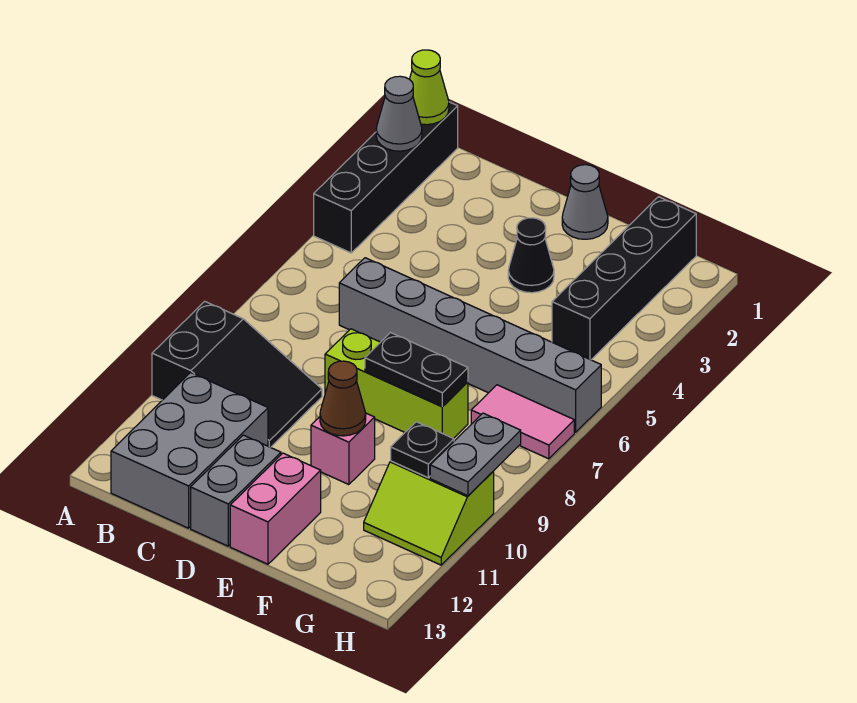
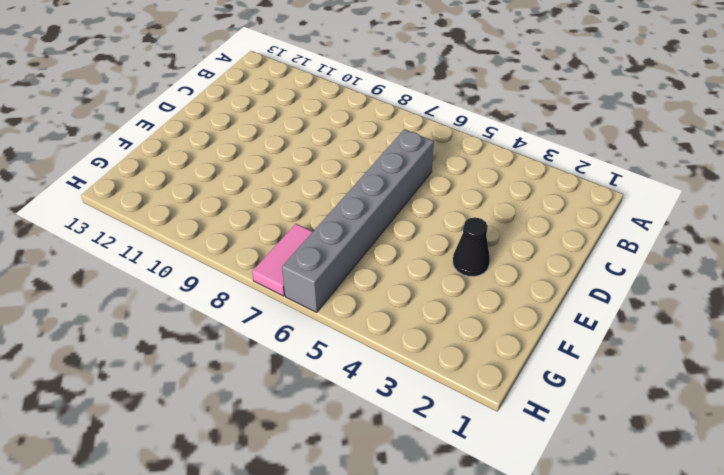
none -> black brick A1:A4 level 1
none -> black slope A9:C10 level 1 top A
none -> grey brick B11:C13 level 1

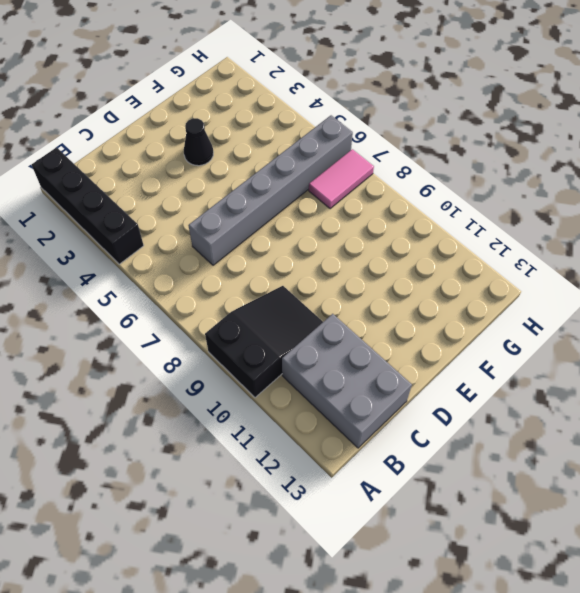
none -> lime brick D8:F8 level 1
none -> grey brick D12:D13 level 1
none -> grey cone E1 level 1

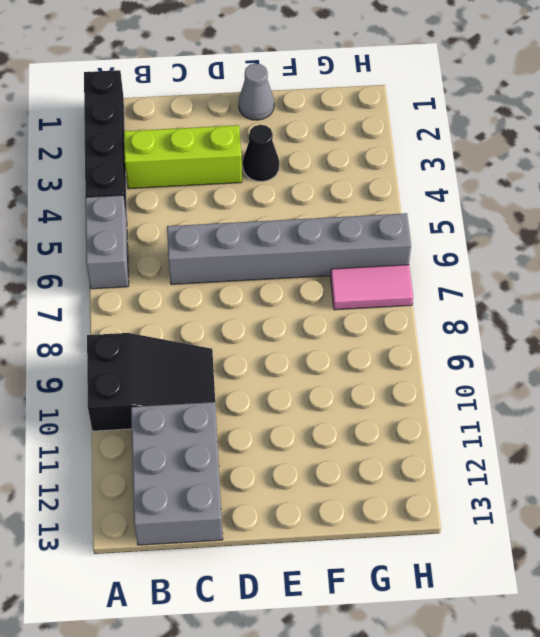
grey brick A5:A6 level 1 -> grey brick D12:D13 level 1
lime brick B3:D3 level 1 -> lime brick D8:F8 level 1
none -> pink brick E10 level 1
none -> pink brick E12:E13 level 1
none -> black brick G1:G4 level 1

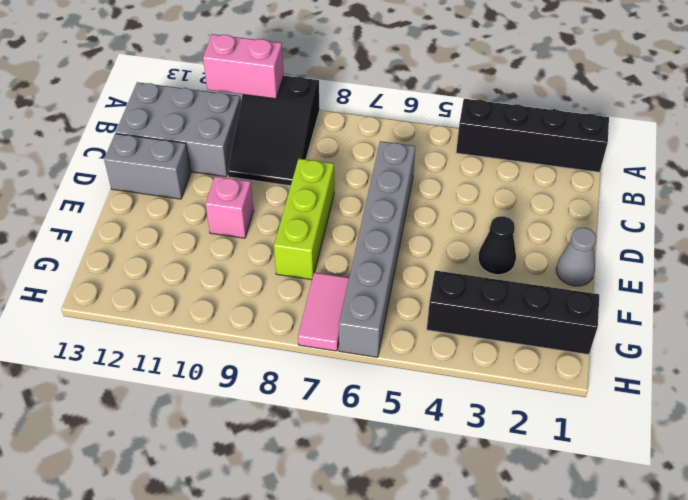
pink brick A10:A11 level 2 -> pink brick E12:E13 level 1
none -> lime slope G10:H11 level 1 top 10
none -> lime cone A1 level 2
none -> grey cone A2 level 2

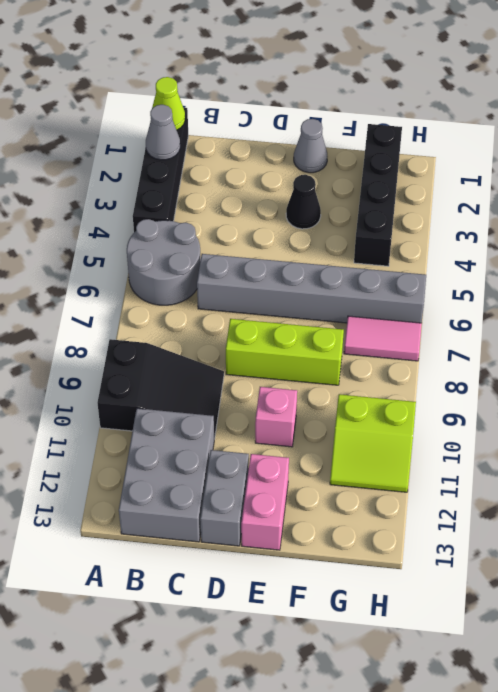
grey round brick A5:B6 level 1 -> none
none -> black plate E8:F8 level 2
none -> brown cone E10 level 2
none -> black plate G10 level 2

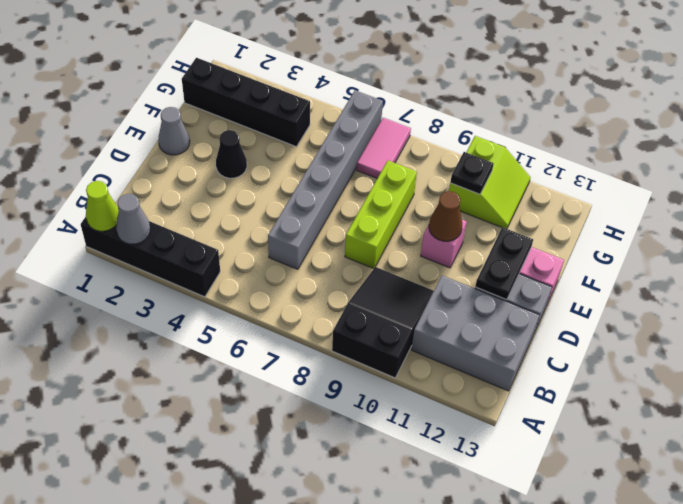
black plate D12:E12 level 2 -> black plate E8:F8 level 2
none -> grey plate H9:H10 level 2

